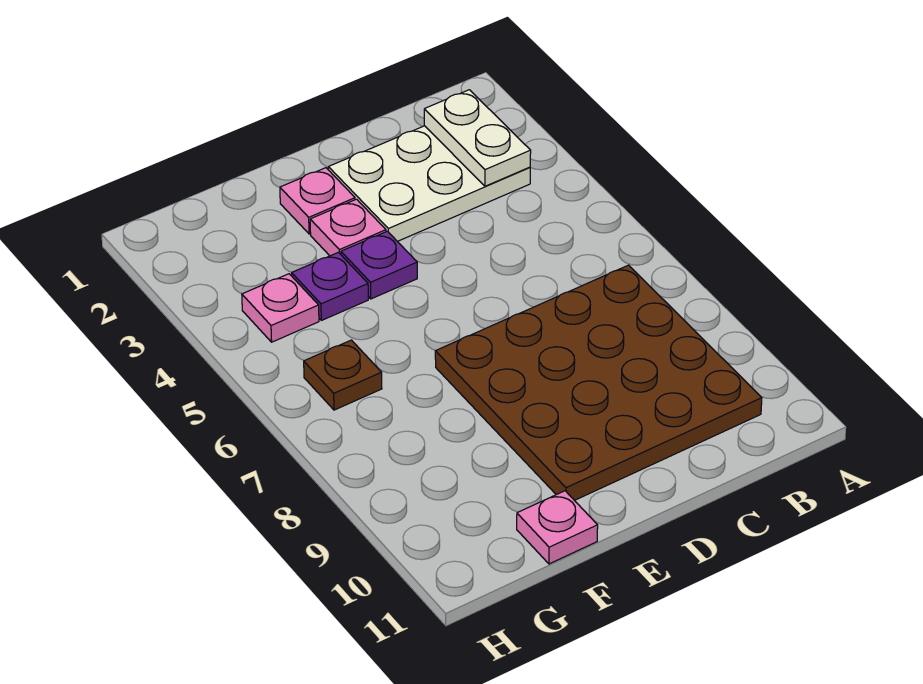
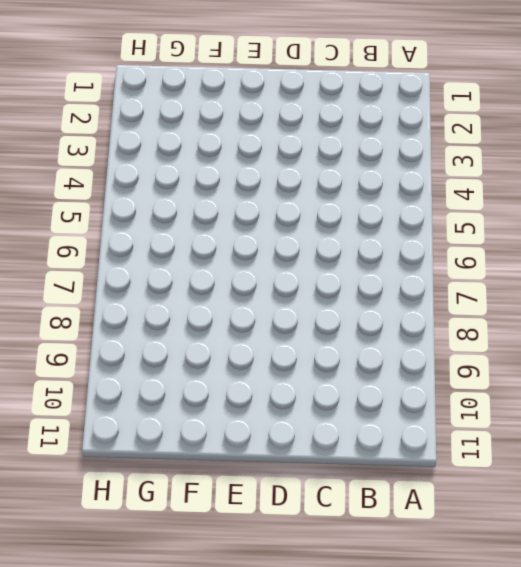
none -> white plate B2:D3 level 1
none -> brown plate B7:E10 level 1

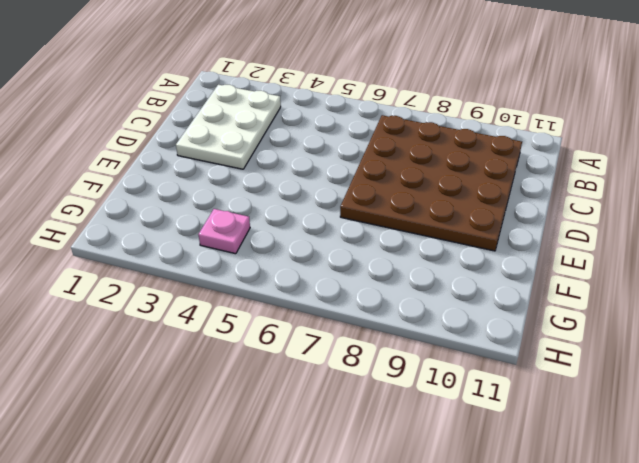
none -> pink plate E2 level 1
none -> pink plate E3 level 1

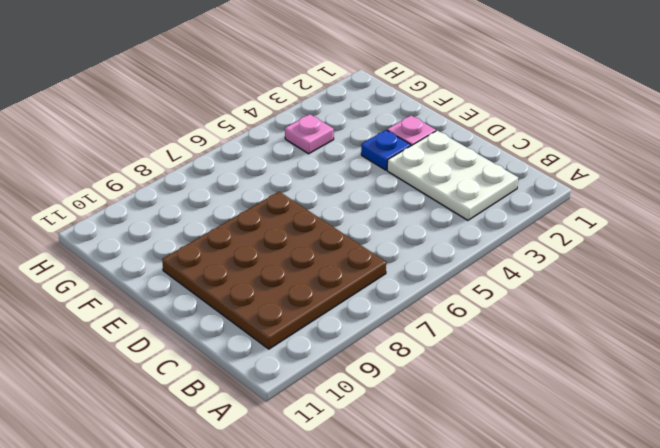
blue plate E3 level 1 -> pink plate E3 level 1
none -> purple plate E4 level 1
none -> purple plate F4 level 1

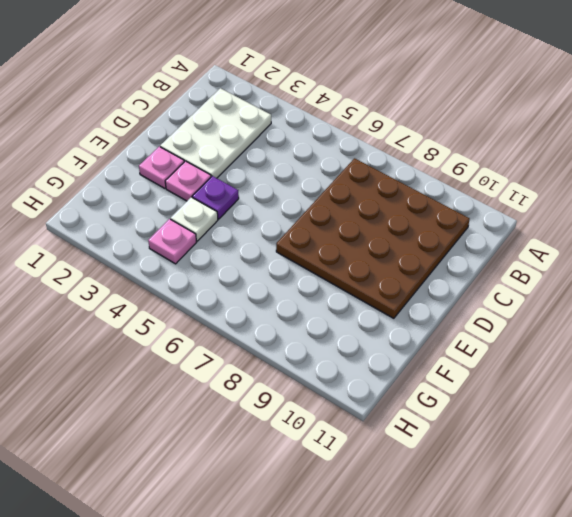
white plate F4 level 1 -> purple plate F4 level 1
none -> pink plate F11 level 1
none -> brown plate G6 level 1

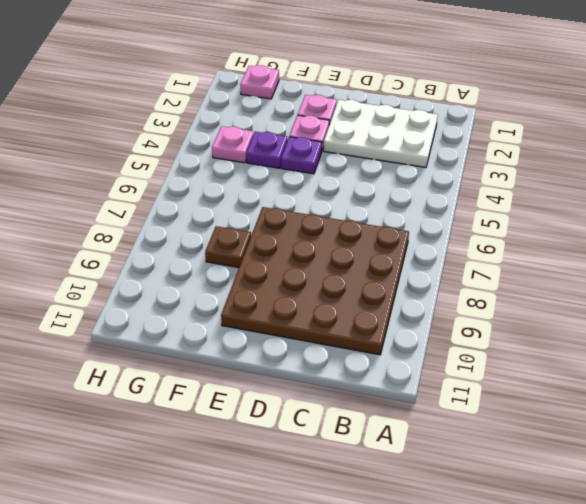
brown plate F8 level 1 -> brown plate G6 level 1
pink plate G1 level 1 -> pink plate F11 level 1
none -> white plate B2:B3 level 2

